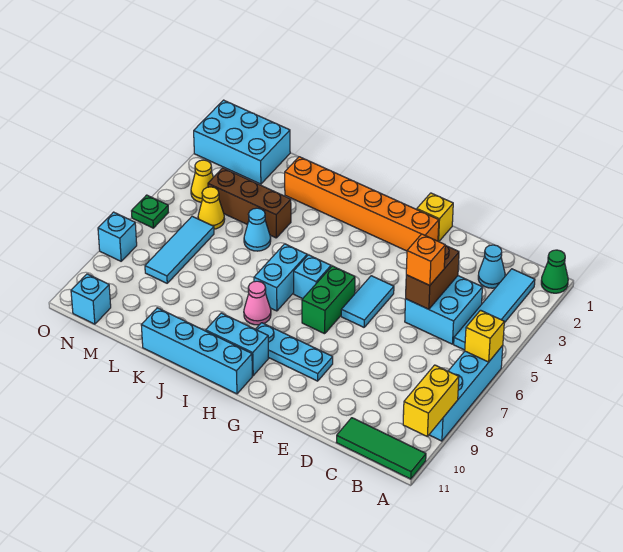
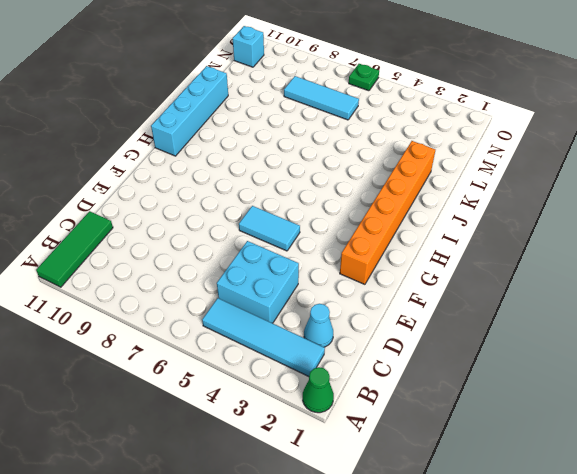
none -> cyan brick A6:A9 level 1
none -> yellow brick F1 level 1
none -> cyan plate F9:H9 level 1

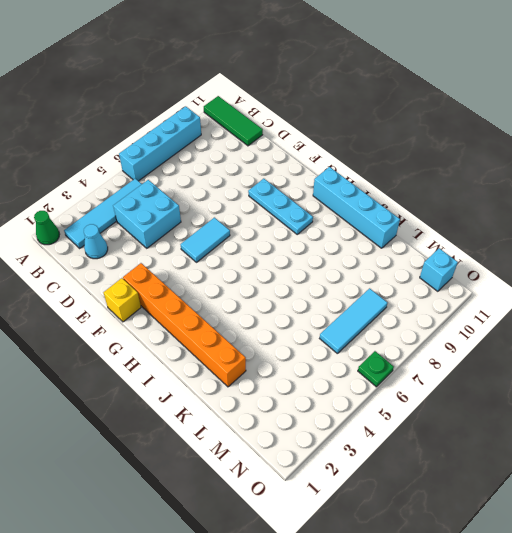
none -> green brick G6:G7 level 1
none -> cyan brick H6 level 1
none -> cyan brick H10:I10 level 1

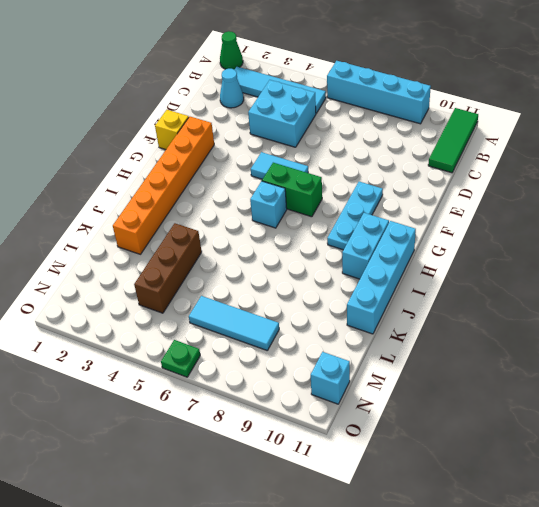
none -> cyan brick I6:I7 level 1
none -> pink cone I8 level 1
none -> cyan cone K5 level 1

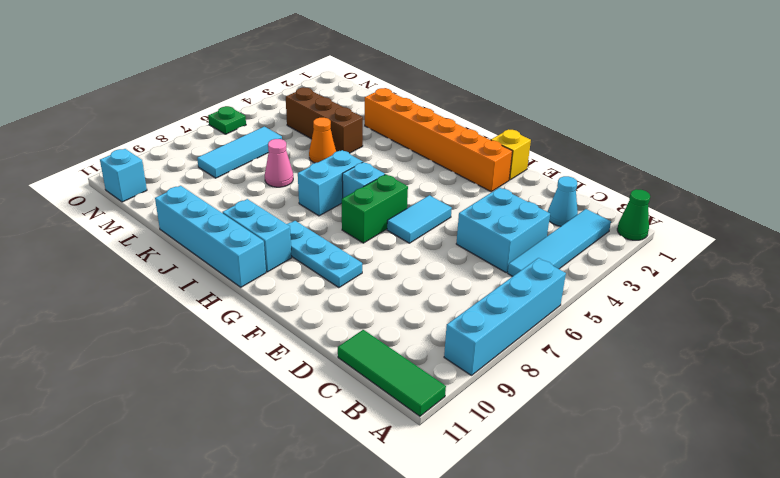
orange cone K5 level 1 -> cyan cone K5 level 1
pink cone K7 level 1 -> pink cone I8 level 1
none -> cyan brick M1:O2 level 1
none -> yellow cone M5 level 1
none -> yellow cone N4 level 1

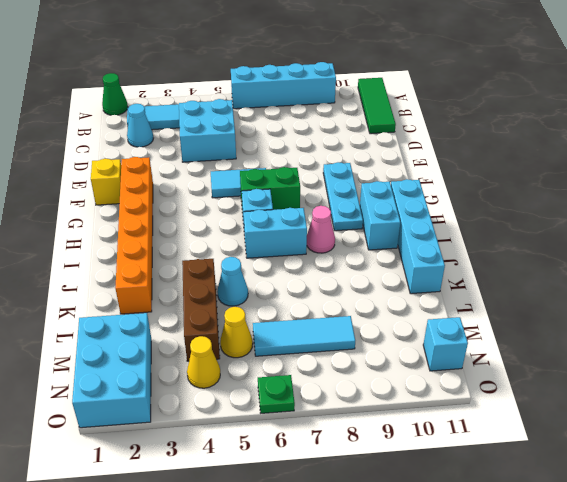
none -> cyan brick O8 level 1
none -> yellow brick A6 level 2
none -> yellow brick A9:A10 level 2

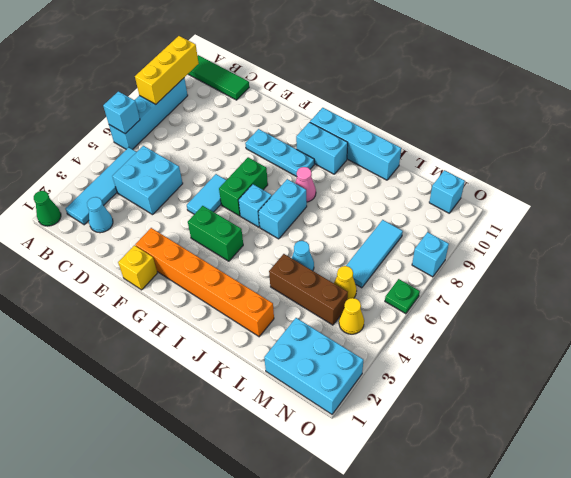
cyan brick A6 level 2 -> yellow brick A6 level 2
yellow brick A8:A10 level 2 -> yellow brick A9:A10 level 2
green brick G4:H4 level 1 -> none
none -> brown brick D4:D5 level 2
none -> orange brick D5 level 3

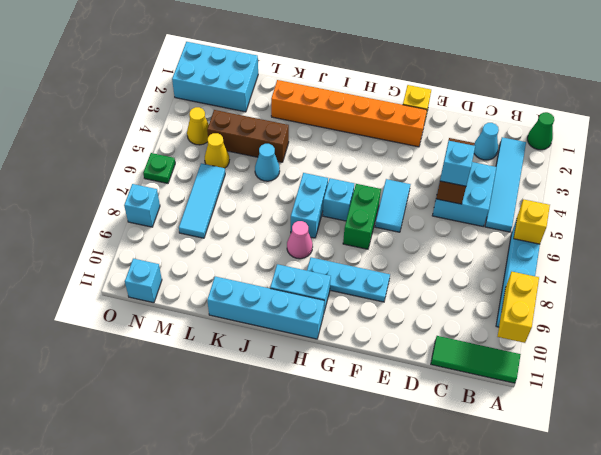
cyan brick D5 level 3 -> orange brick D5 level 3

